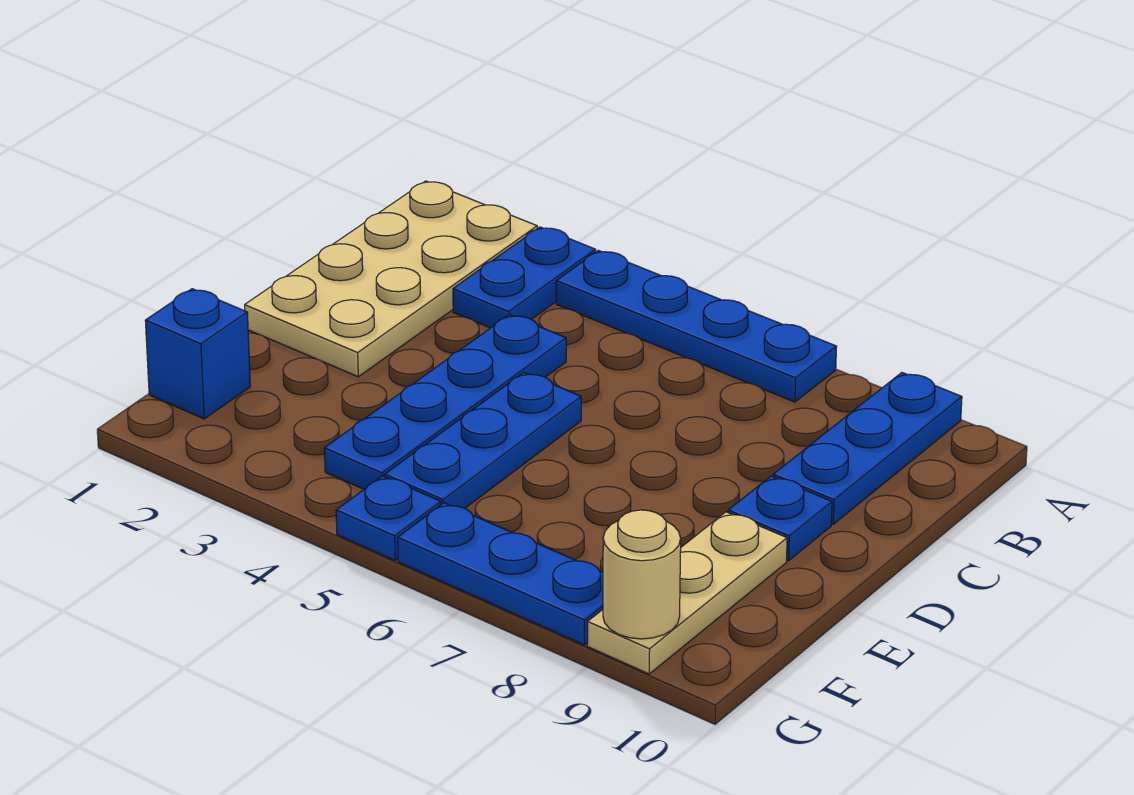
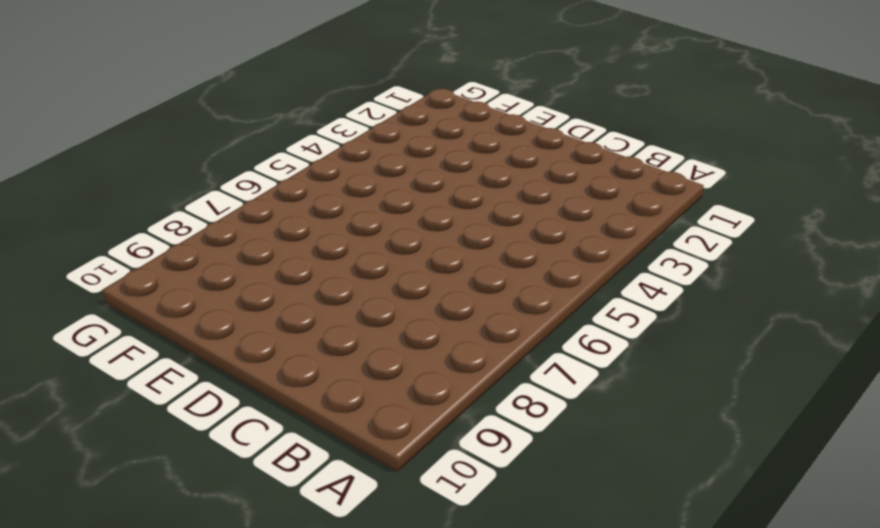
none -> tan plate A1:D2 level 1
none -> blue plate A3:B3 level 1
none -> blue plate A4:A7 level 1

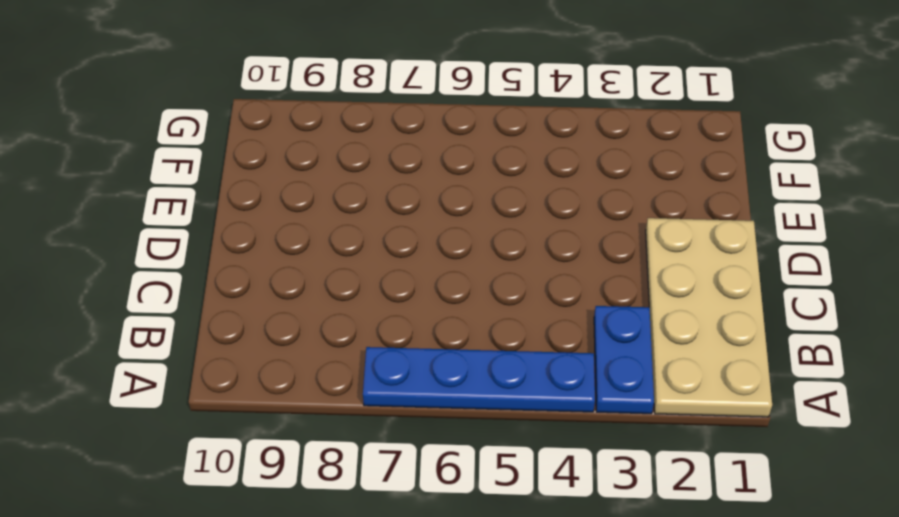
none -> blue plate A9:C9 level 1
none -> blue plate C4:F4 level 1
none -> blue plate D5:F5 level 1

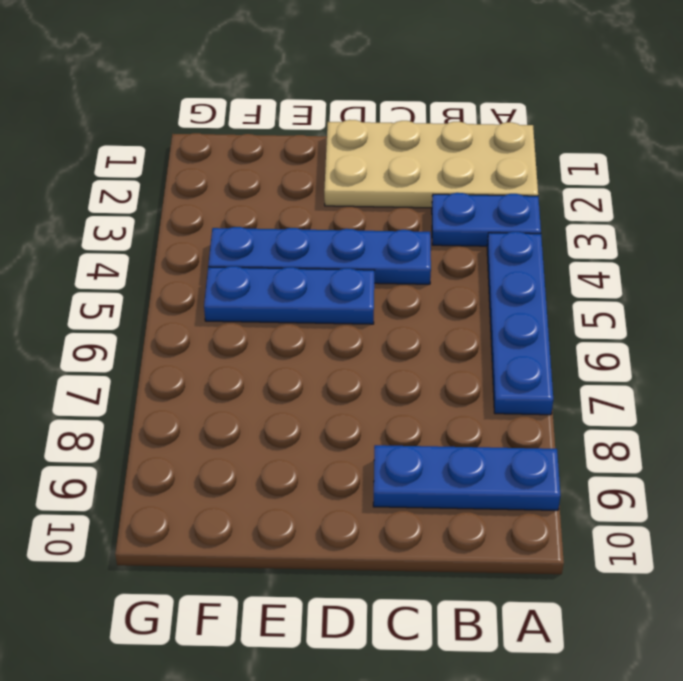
none -> blue plate D9 level 1
none -> tan plate E9:G9 level 1
none -> blue brick F1 level 1

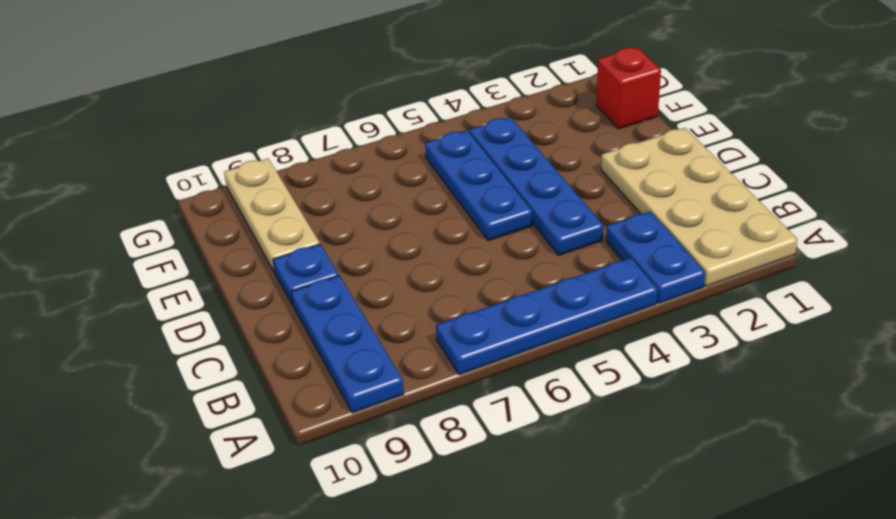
red brick F1 level 1 -> blue brick F1 level 1
none -> blue plate G5 level 1
none -> blue plate G6:G8 level 1
none -> tan round brick G9 level 2

